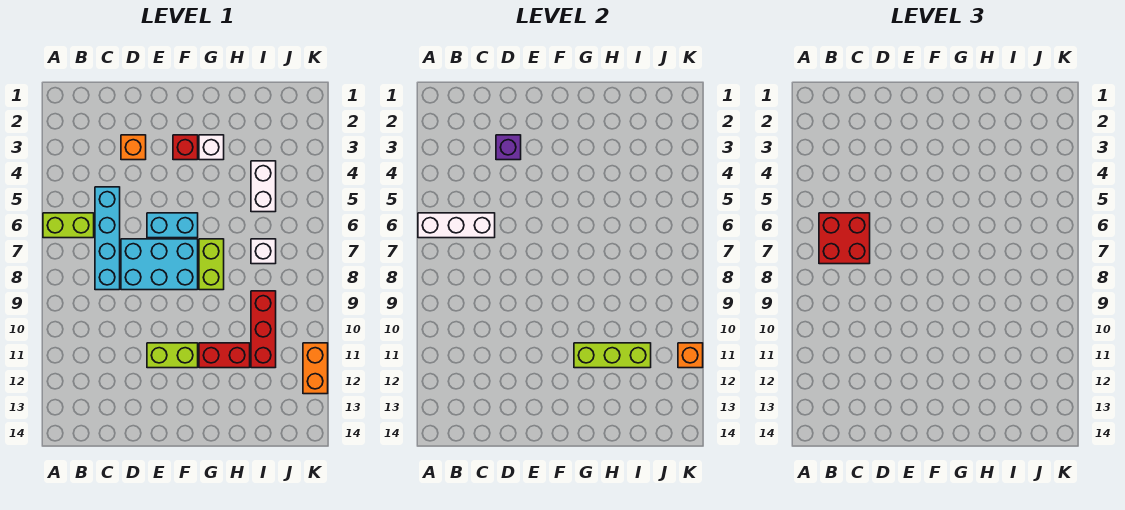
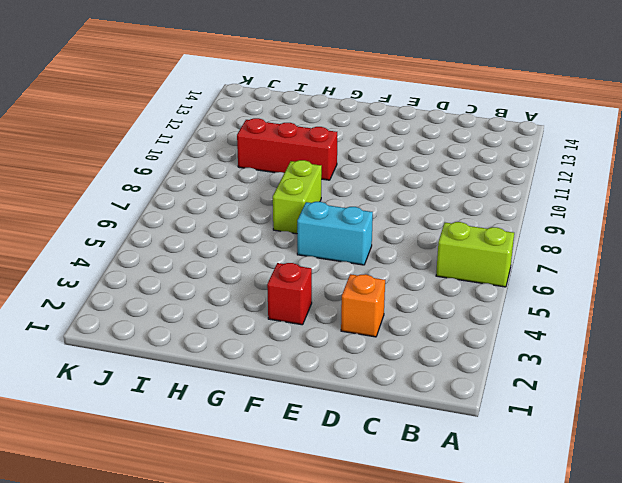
red brick G10:I10 level 1 -> red brick I9:I11 level 1
none -> cyan brick C5:C8 level 1
none -> cyan brick D7:F8 level 1
none -> lime brick E11:F11 level 1

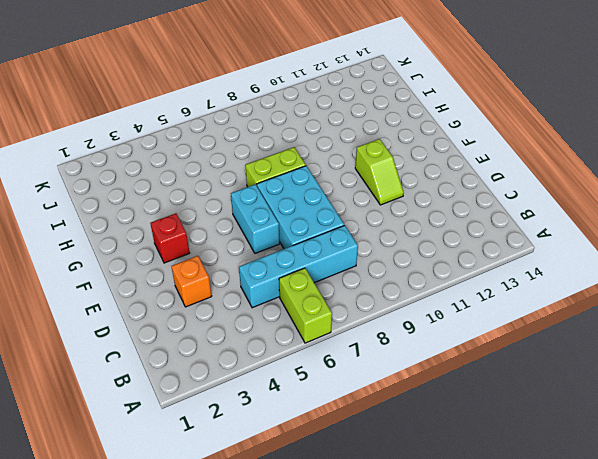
lime slope E11:F11 level 1 top F -> lime brick E11:F11 level 1
none -> white brick G3 level 1
none -> red brick G11:H11 level 1
none -> white brick I4:I5 level 1

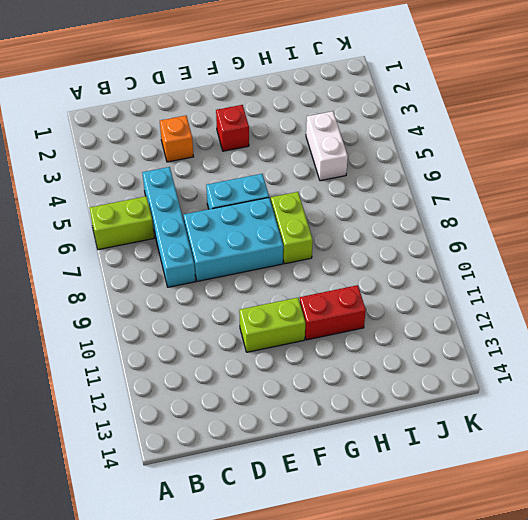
none -> white brick G3 level 1
none -> white brick I7 level 1
none -> red brick I9:I11 level 1

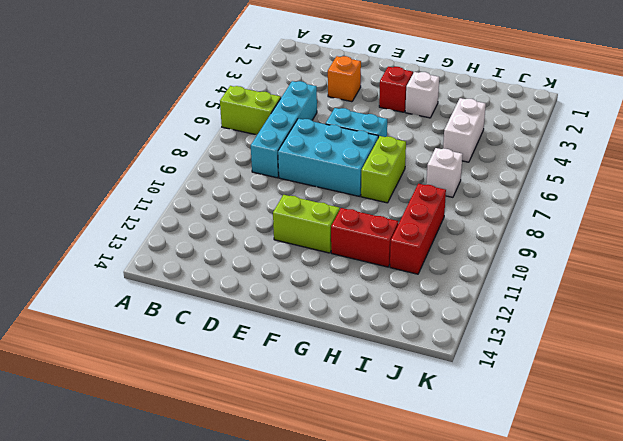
none -> orange brick K11:K12 level 1
none -> white brick A6:C6 level 2
none -> purple brick D3 level 2

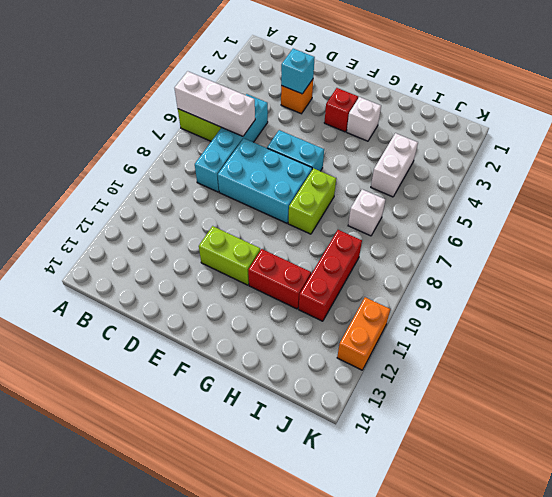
cyan brick D3 level 2 -> purple brick D3 level 2
none -> lime brick G11:I11 level 2
none -> orange brick K11 level 2
none -> red brick B6:C7 level 3

